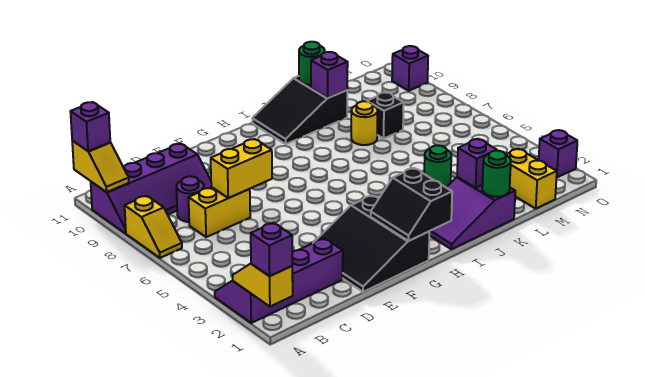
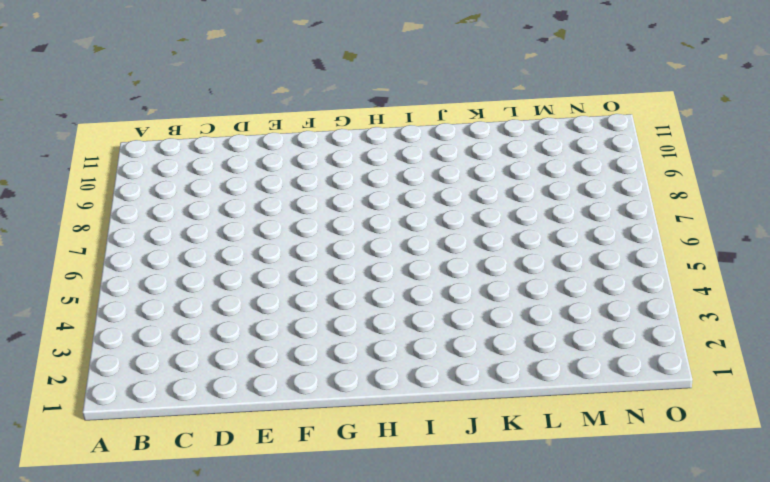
none -> purple slope A2:D3 level 1 top 2
none -> yellow slope A7:A8 level 1 top 8
none -> purple slope A9:D10 level 1 top 10

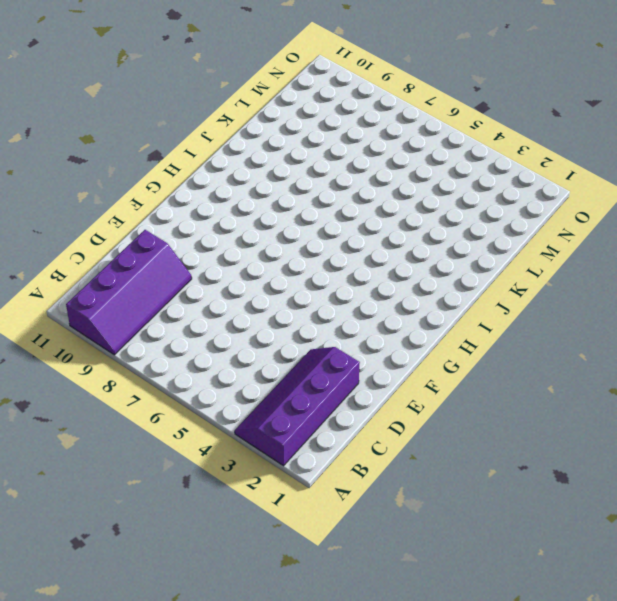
none -> yellow slope A7:A8 level 1 top 8
none -> yellow brick C7:D7 level 1
none -> purple round brick C8 level 1

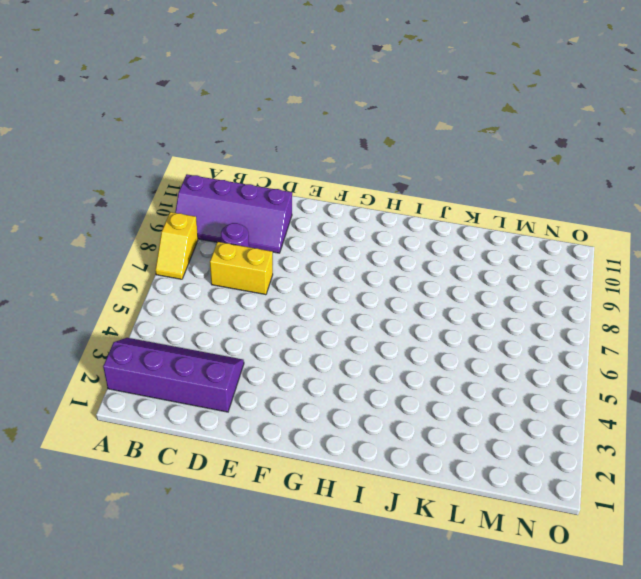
none -> black slope E1:G3 level 1 top G
none -> purple slope I1:K2 level 1 top K
none -> black slope I10:K11 level 1 top K

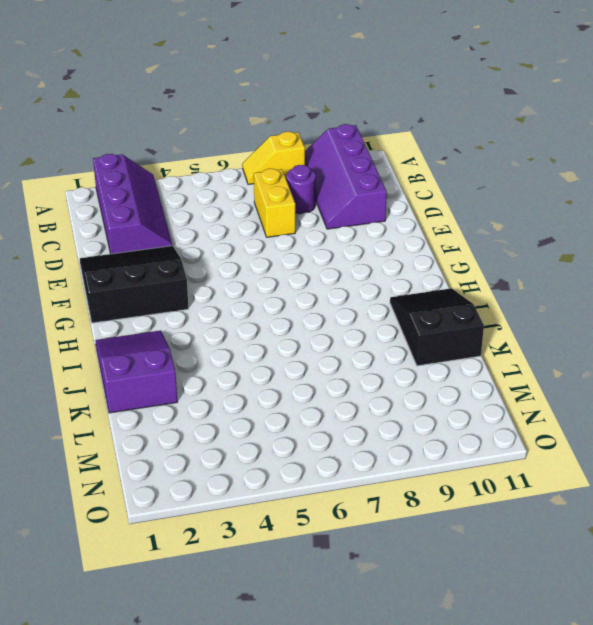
none -> green round brick K4 level 1
none -> yellow round brick K8 level 1
none -> black brick L8 level 1

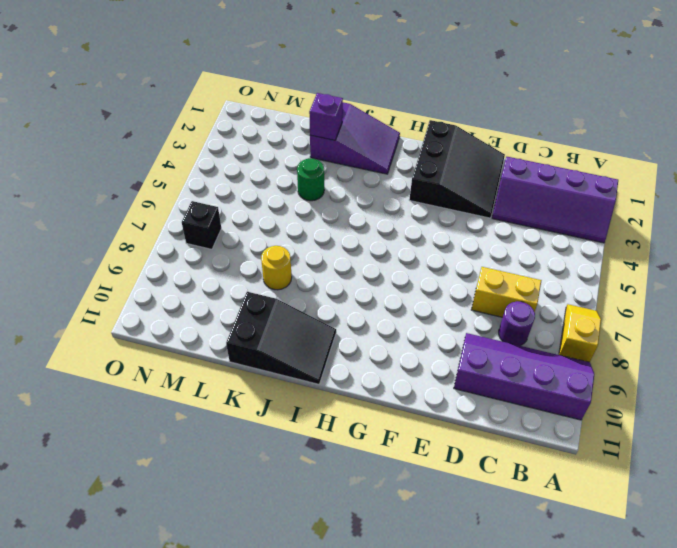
black brick N7 level 1 -> black brick L8 level 1
none -> yellow brick M1:M2 level 1
none -> purple brick O2 level 1
none -> purple brick O10 level 1

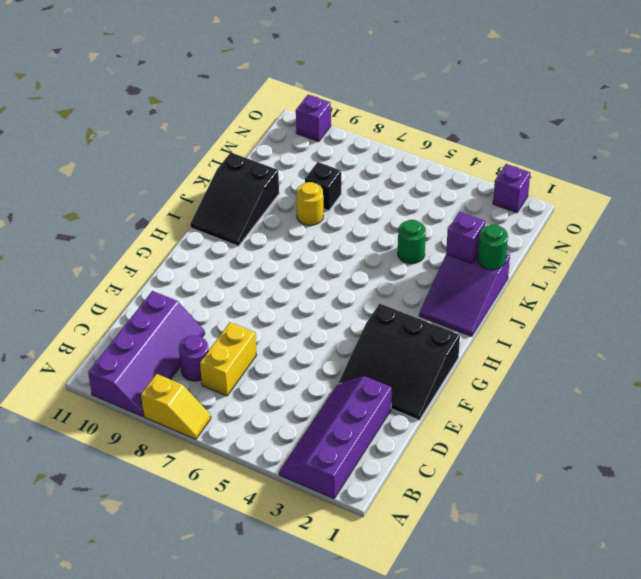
none -> yellow brick M1:M2 level 1
none -> yellow slope A1:A2 level 2 top 1
none -> yellow slope A10:A11 level 2 top 11

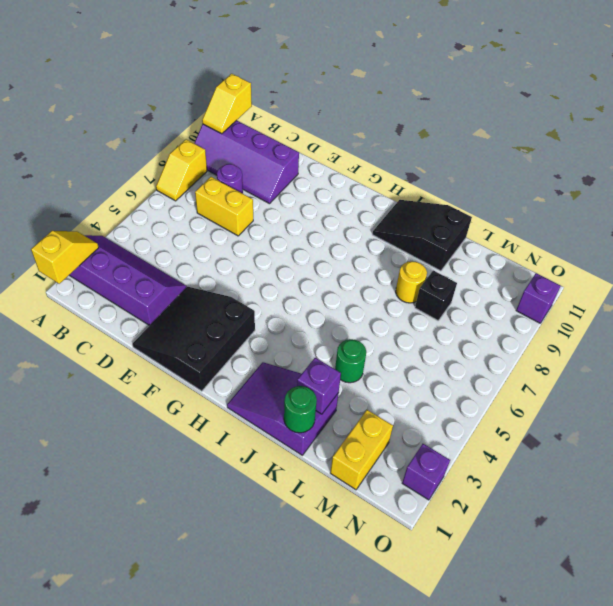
none -> yellow brick D7:E7 level 2
none -> black slope G1:H2 level 2 top H
none -> purple brick K10 level 2

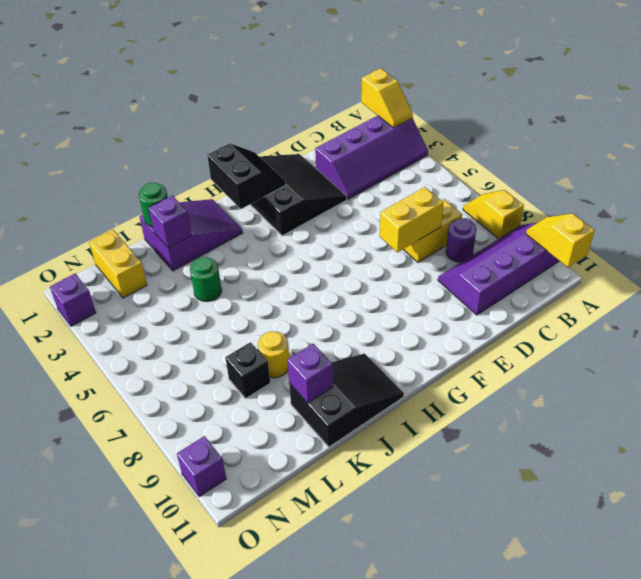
none -> green round brick K11 level 2
none -> purple brick A1 level 3
none -> purple brick A11 level 3

